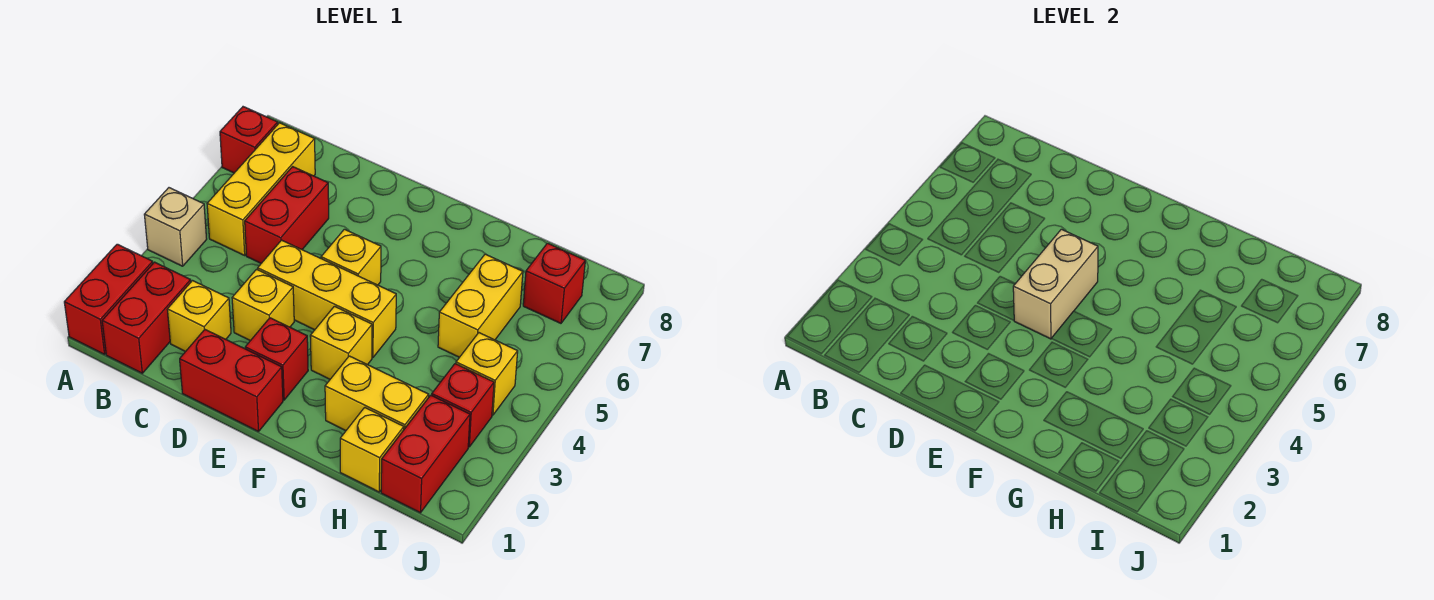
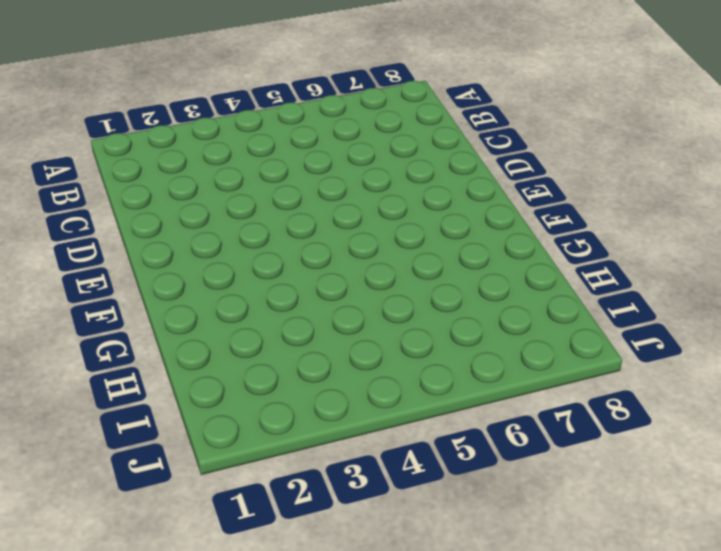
none -> red brick A1:A2 level 1
none -> tan brick A4 level 1
none -> red brick A7 level 1

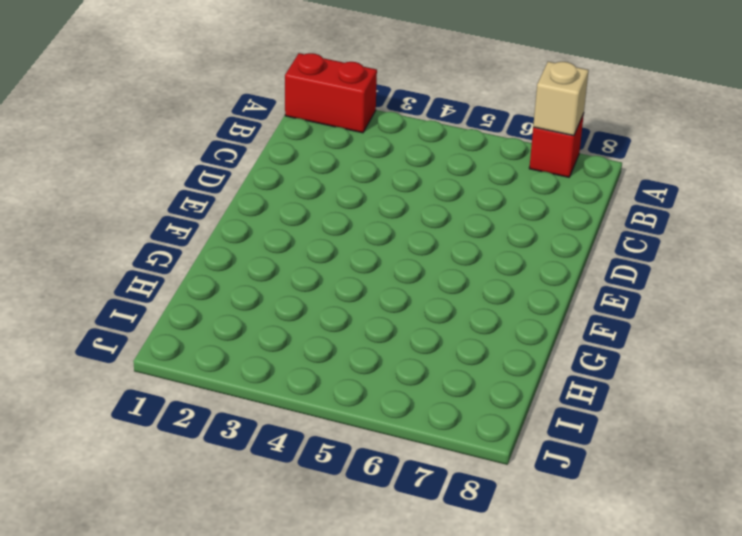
tan brick A7 level 2 -> tan brick A4 level 1
none -> red brick B1:B2 level 1
none -> yellow brick B5:B7 level 1
none -> yellow brick C2 level 1

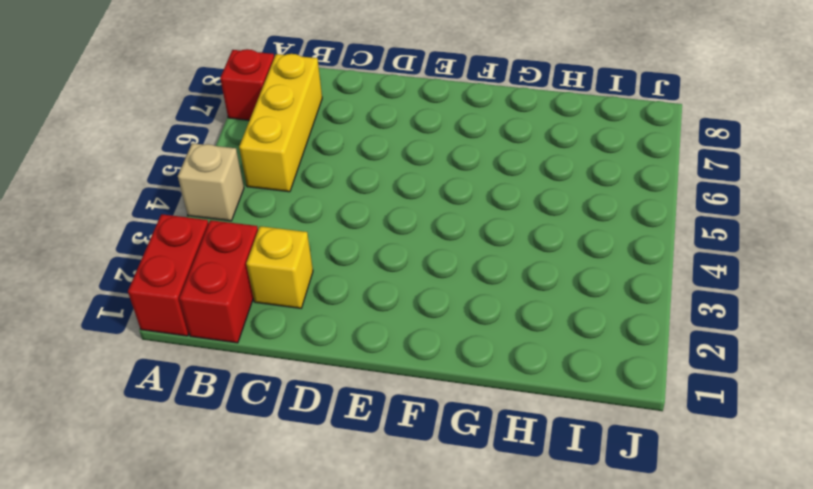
none -> red brick C5:C6 level 1
none -> red brick D1:E1 level 1
none -> yellow brick D3 level 1

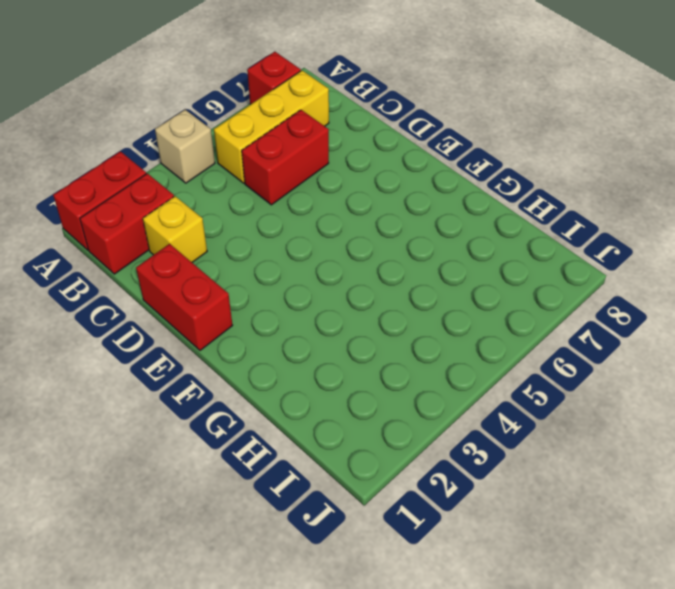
none -> yellow brick D3 level 1
none -> yellow brick D4:F4 level 1
none -> red brick E2 level 1

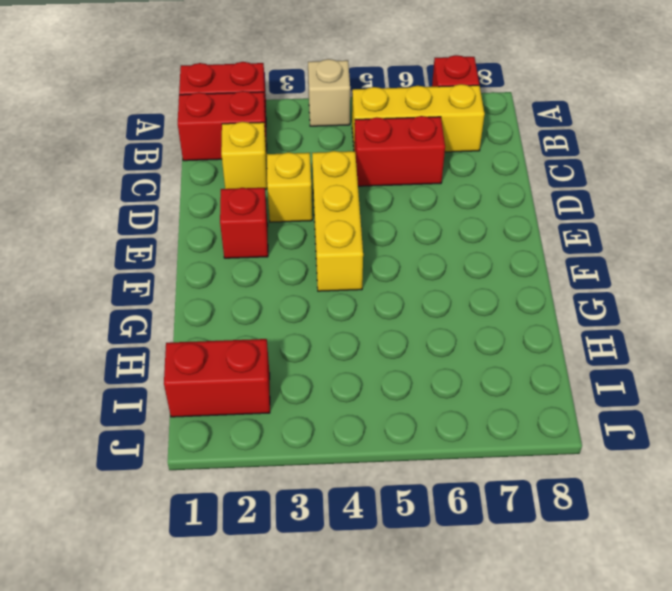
none -> red brick D1:E1 level 1
none -> yellow brick E5 level 1
none -> yellow brick F3 level 1

